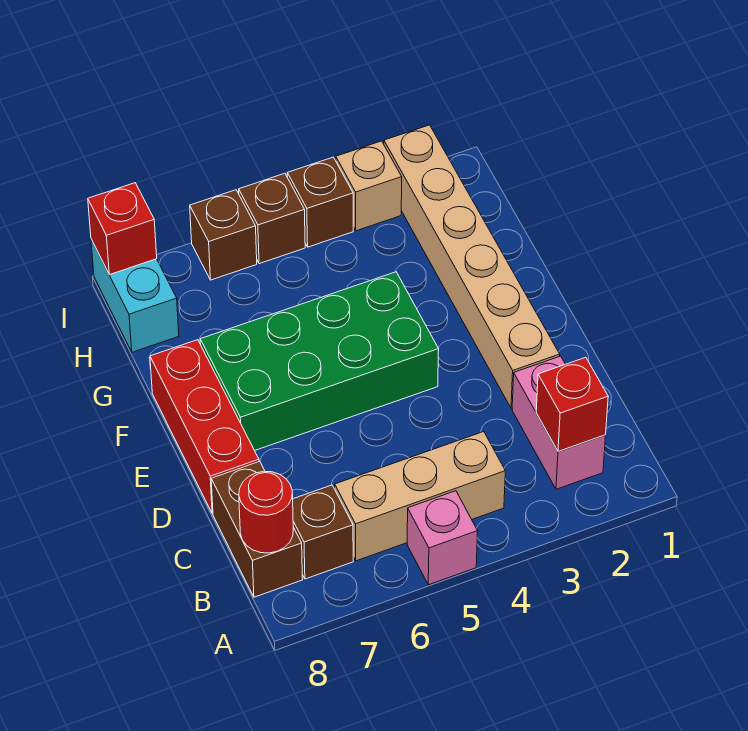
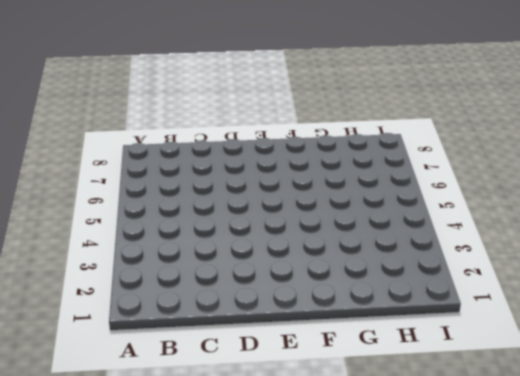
none -> pink brick A5 level 1
none -> pink brick B2:C2 level 1
none -> tan brick B4:B6 level 1

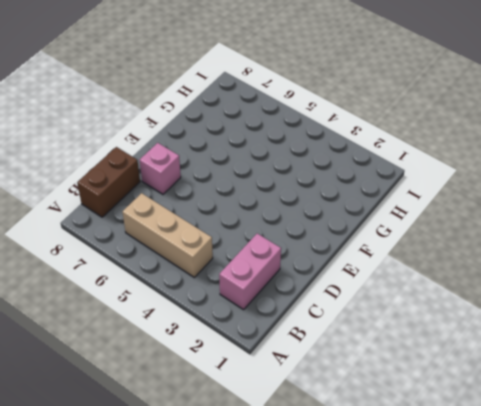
pink brick D7 level 1 -> pink brick A5 level 1
none -> brown brick B7 level 1
none -> tan brick D2:I2 level 1
none -> red brick D8:F8 level 1

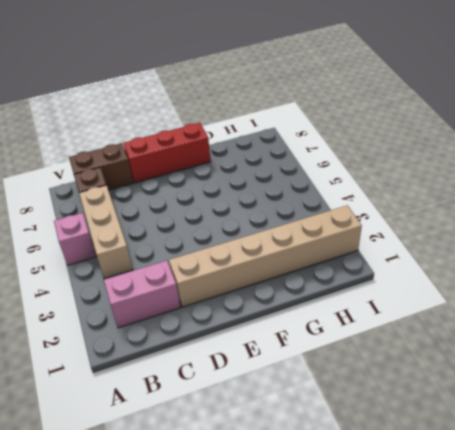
none -> green brick E4:F7 level 1
none -> cyan brick H8:I8 level 1
none -> tan brick I3 level 1

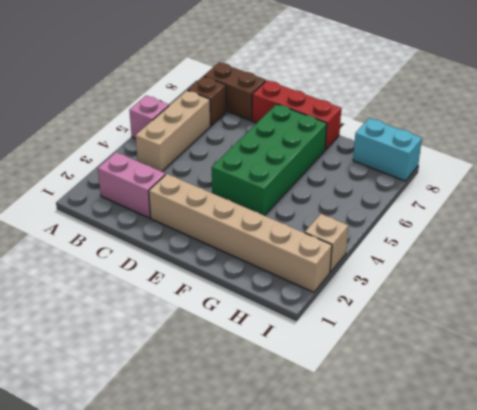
none -> brown brick I4 level 1
none -> brown brick I5 level 1
none -> brown brick I6 level 1

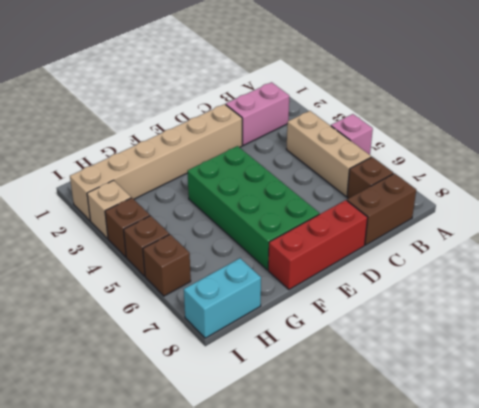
none -> red brick B2 level 2
none -> red round brick B8 level 2
none -> red brick I8 level 2

